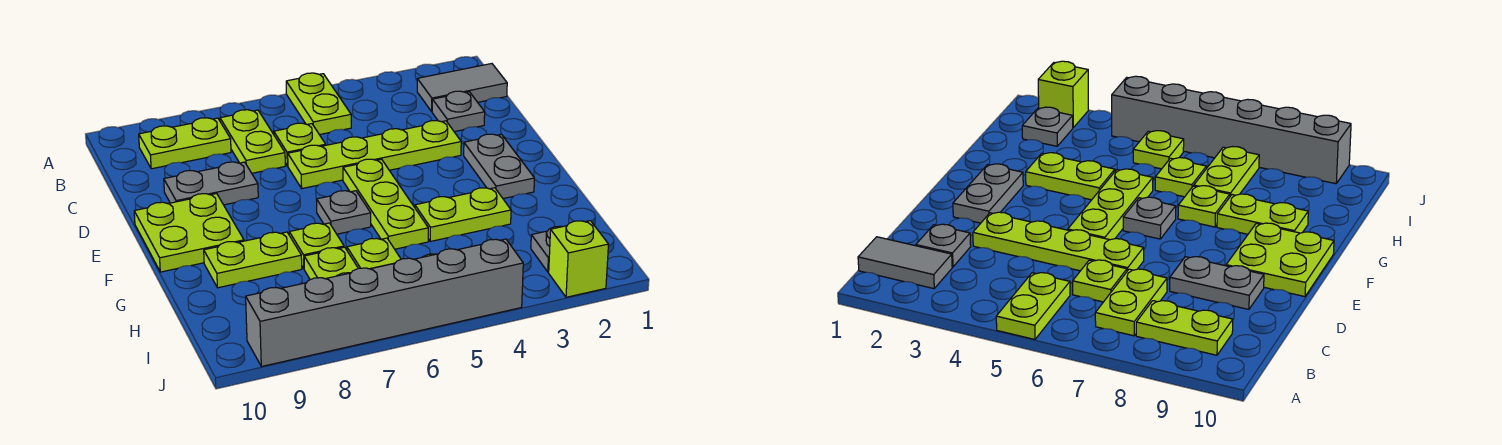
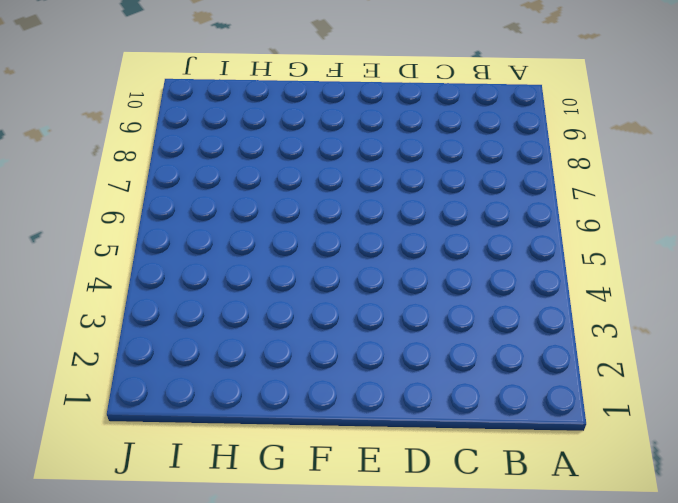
none -> lime plate A5:B5 level 1
none -> grey tile B1:B2 level 1
none -> lime plate B7:C7 level 1

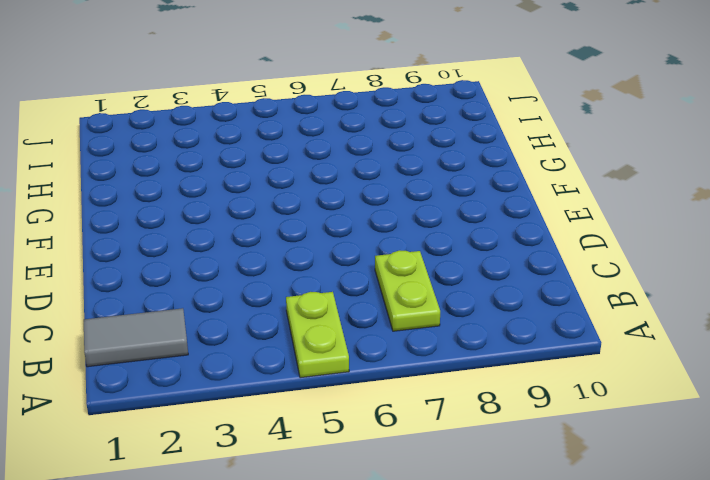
none -> lime plate B8:B9 level 1
none -> grey plate C2 level 1
none -> lime plate C6 level 1

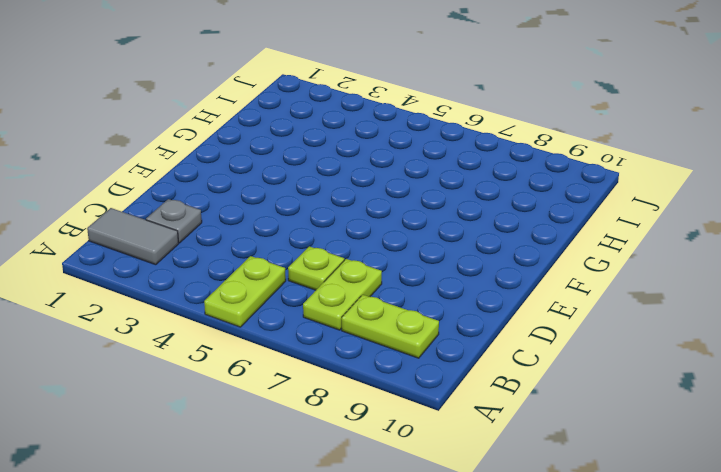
none -> lime plate D3:D6 level 1
none -> grey plate D8:D9 level 1
none -> grey plate E2:F2 level 1

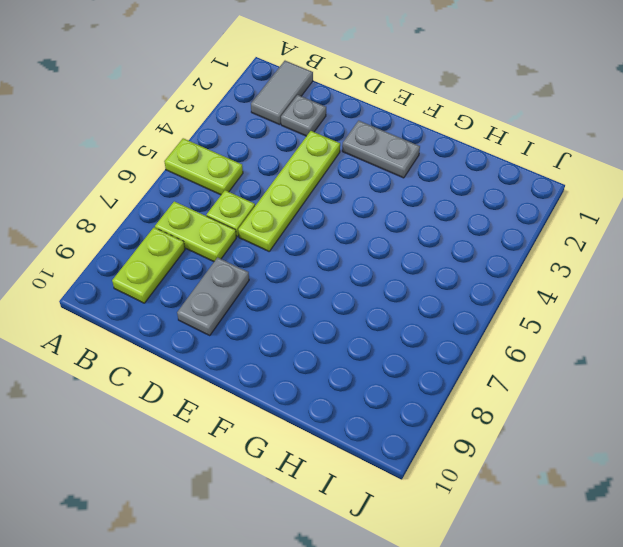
none -> lime plate E5:G5 level 1
none -> lime plate E9:F10 level 1
none -> grey plate F6 level 1

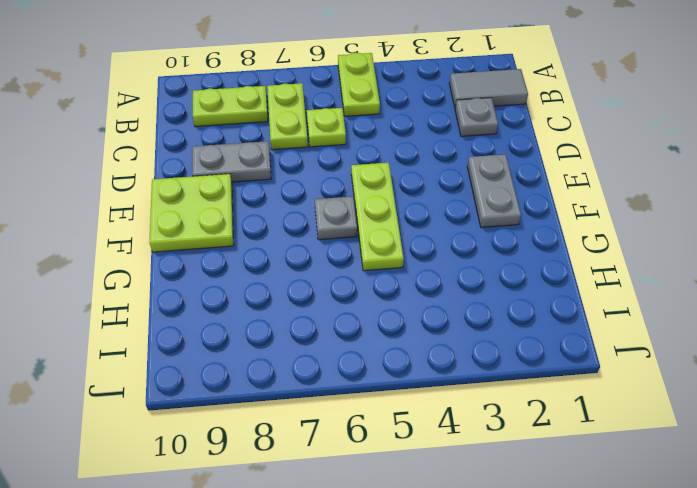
none -> lime plate D3:D6 level 1
none -> lime plate G3:G4 level 1
none -> lime plate G7 level 1

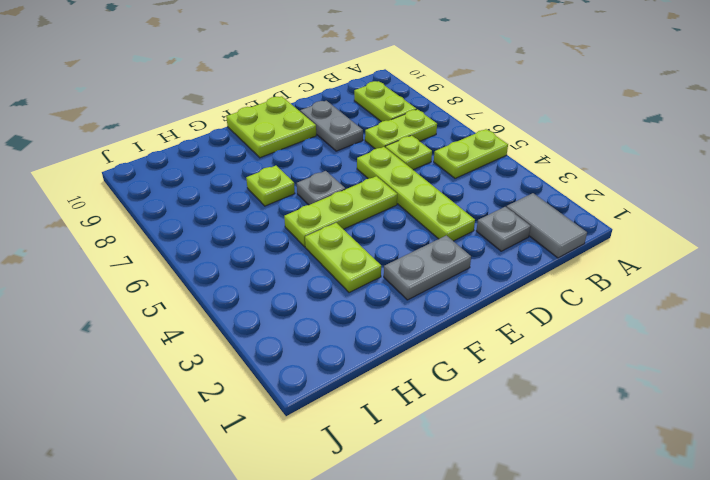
none -> lime plate G8:G9 level 1
none -> lime plate H6 level 1
none -> lime plate H7:I7 level 1

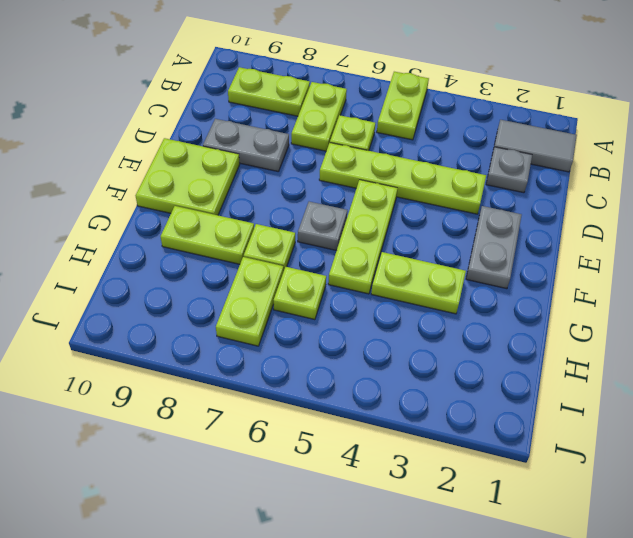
none -> grey plate I2 level 1
none -> lime plate I5 level 1
none -> lime brick J2 level 1

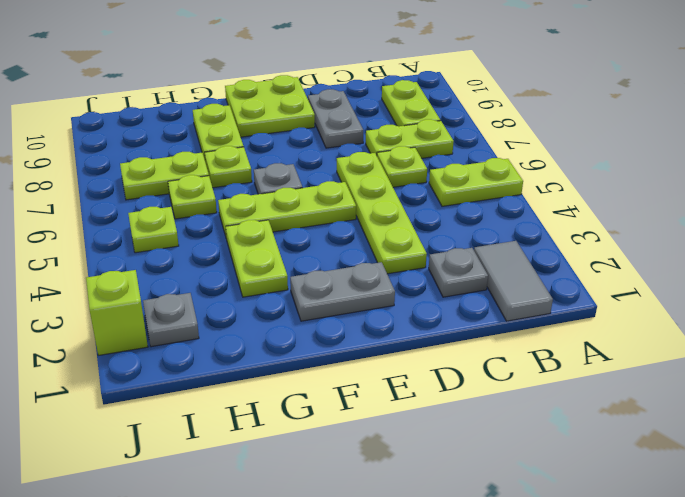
none -> grey brick J4:J9 level 1

